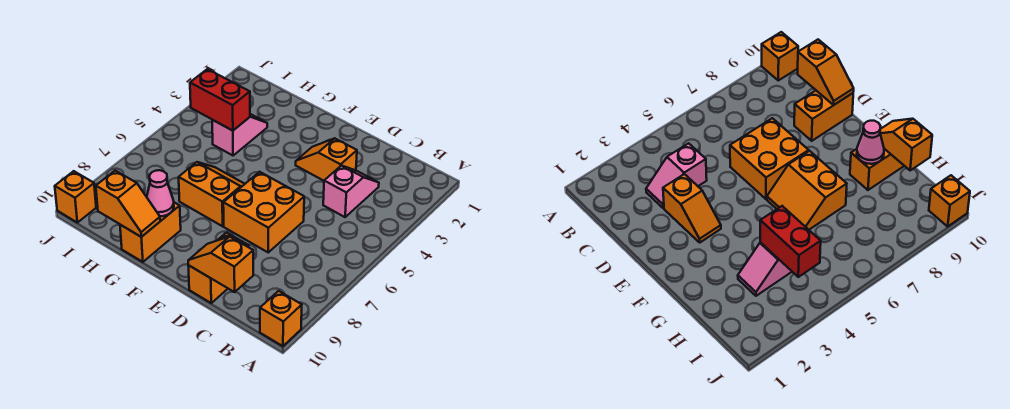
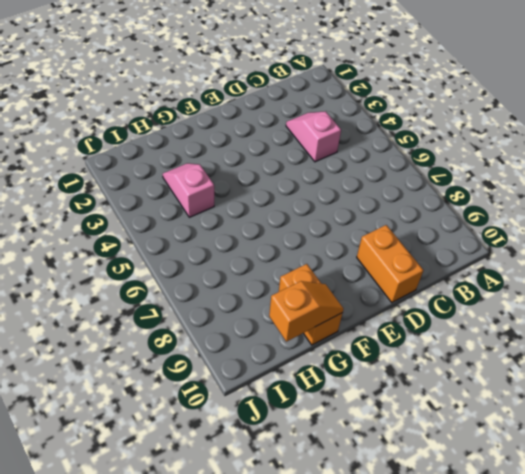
none -> orange brick A10 level 1
none -> orange slope D3:E3 level 1 top D
none -> orange brick D6:E7 level 1

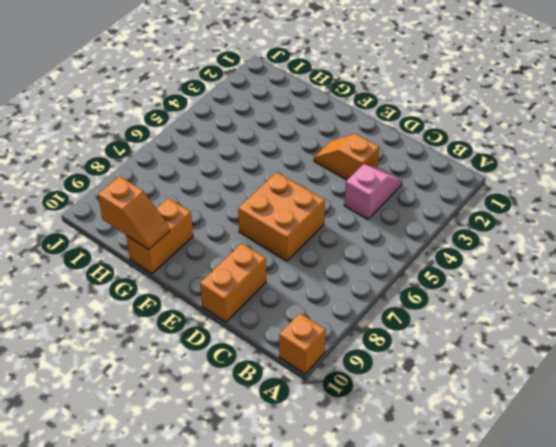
none -> orange slope F6:G7 level 1 top 7
none -> pink slope H3:H4 level 1 top 4
none -> orange brick J10 level 1

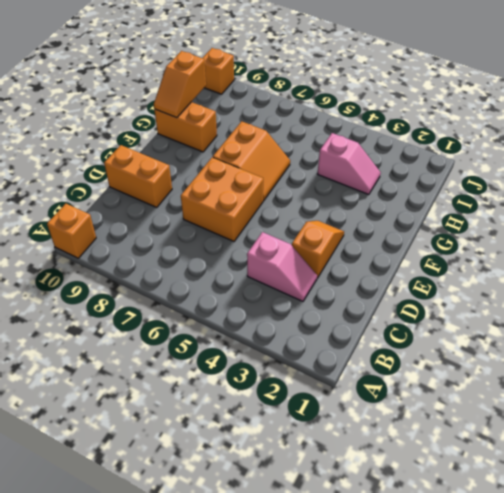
none -> orange slope C10:D10 level 2 top C
none -> pink cone G9 level 2
none -> red brick H4:I4 level 2

